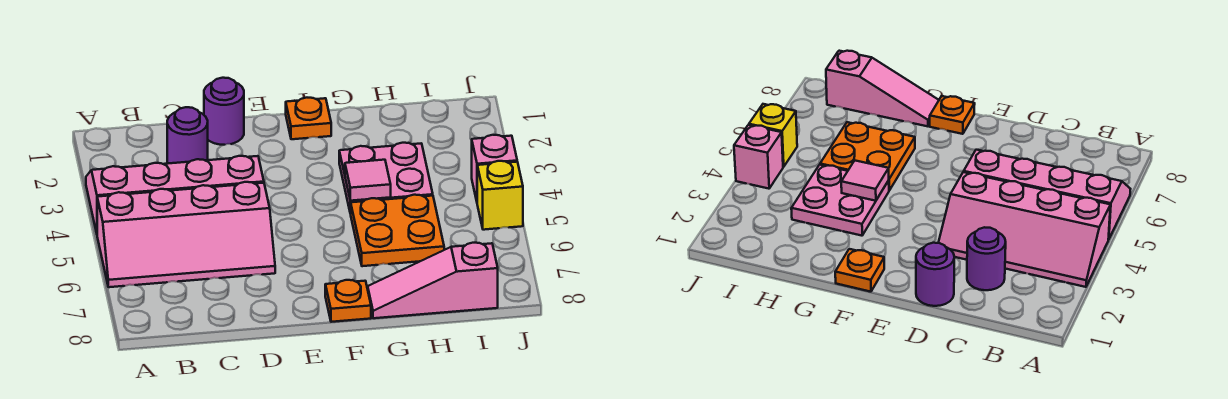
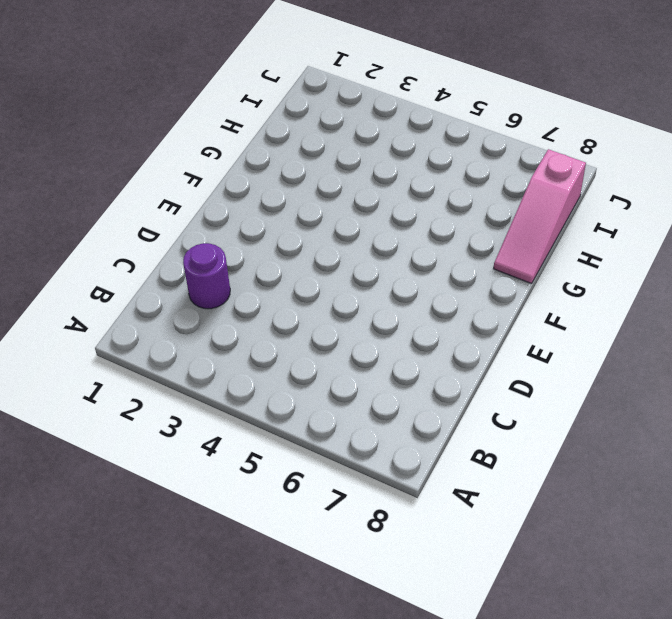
none -> pink slope A3:D4 level 1 top 4
none -> pink slope A5:D6 level 1 top 5
none -> purple round brick D1 level 1

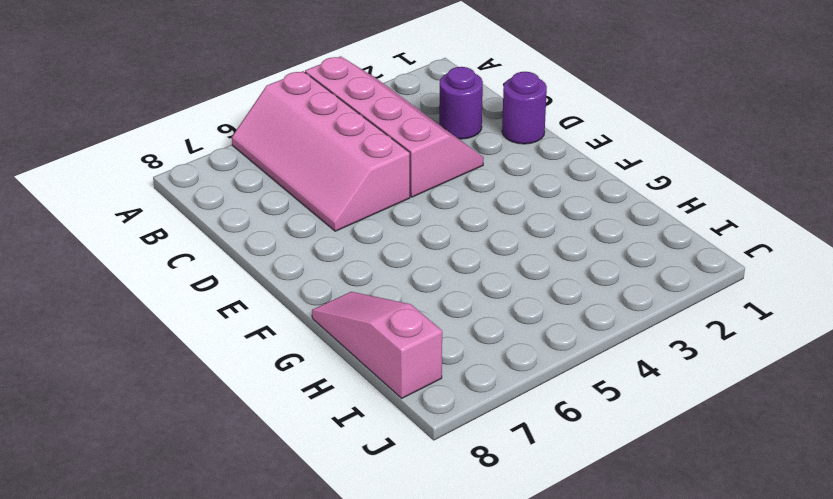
none -> orange plate F1 level 1
none -> orange plate F8 level 1
none -> pink plate G3:H4 level 1

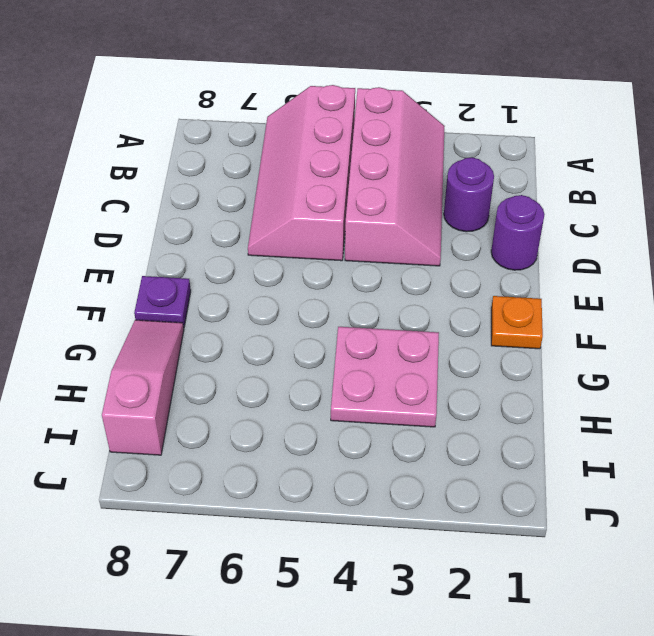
purple plate F8 level 1 -> orange plate F8 level 1
none -> orange plate G5:H6 level 1
none -> pink brick J4 level 1
none -> yellow brick J5 level 1

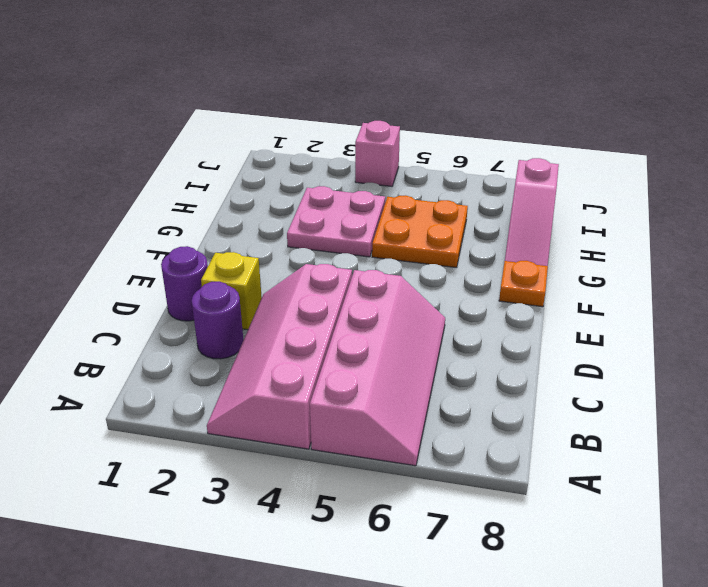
yellow brick D2 level 1 -> yellow brick J5 level 1
none -> orange plate F1 level 1
none -> pink tile G4 level 2

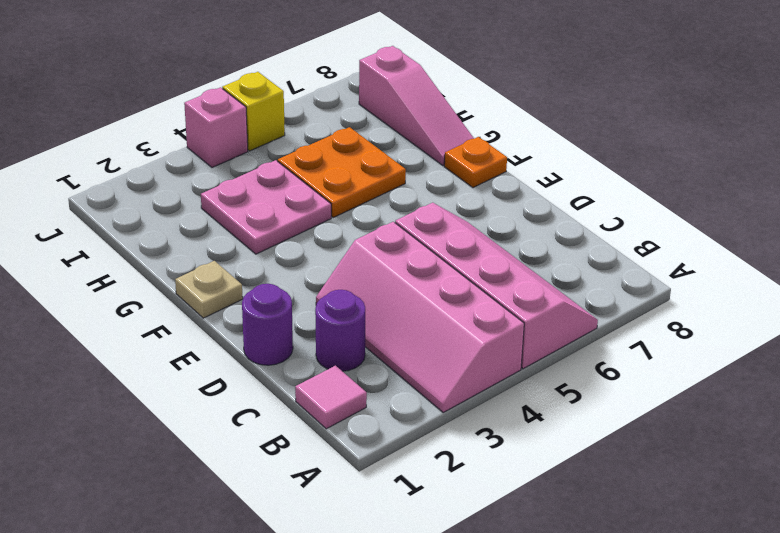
pink tile B1 level 1 -> pink tile G4 level 2
tan plate F1 level 1 -> orange plate F1 level 1

